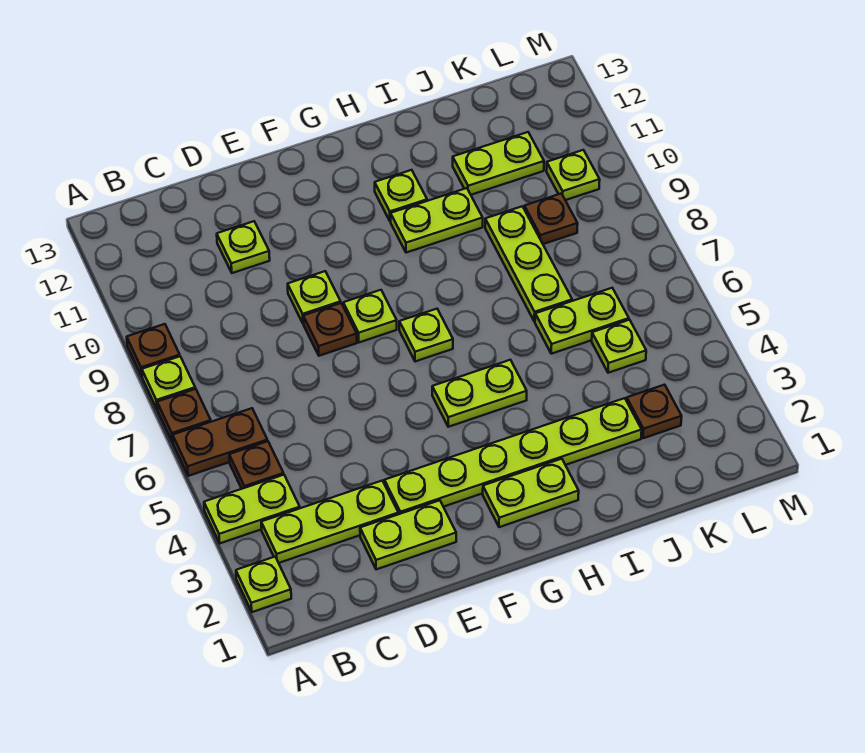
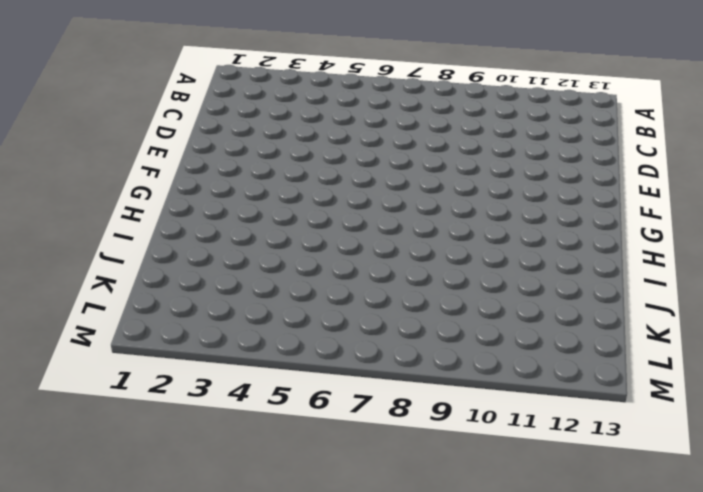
none -> lime plate A2 level 1
none -> lime plate A4:B4 level 1
none -> brown plate A6:B6 level 1

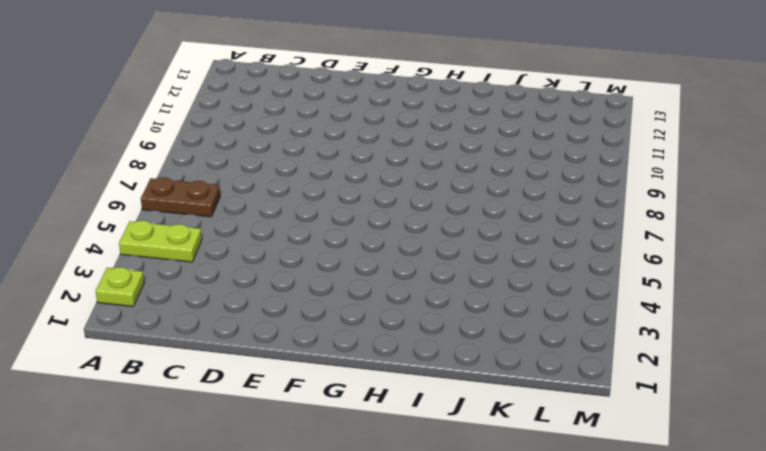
none -> brown plate A7 level 1
none -> lime plate A8 level 1
none -> brown plate A9 level 1

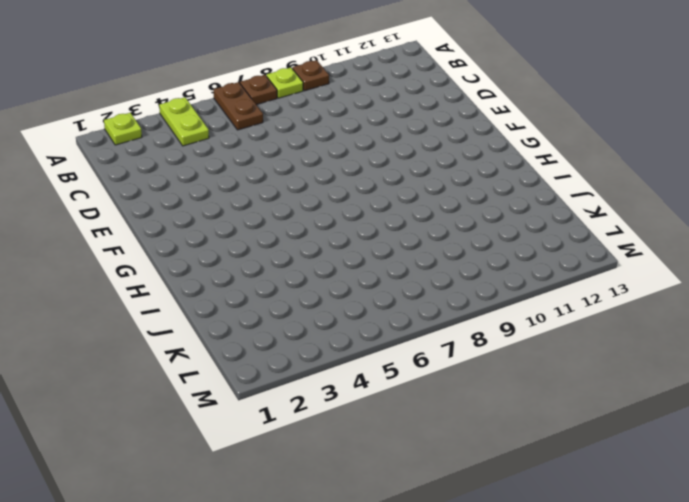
none -> lime plate B3:D3 level 1
none -> brown plate B5 level 1
none -> lime plate D2:E2 level 1

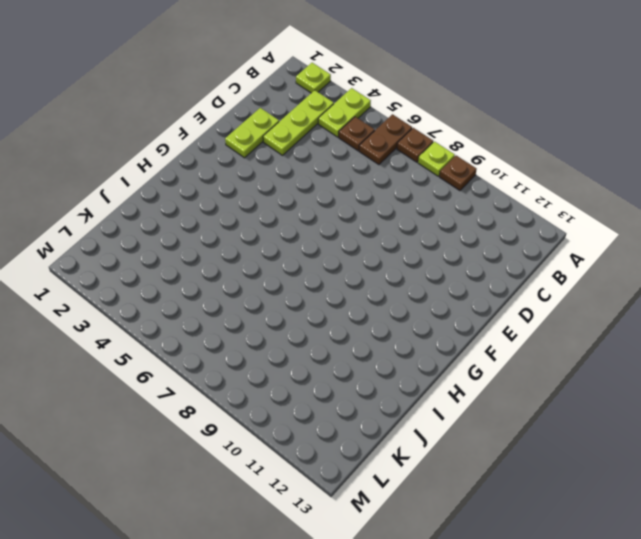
none -> lime plate D11 level 1
none -> lime plate E3:J3 level 1
none -> brown plate E8 level 1

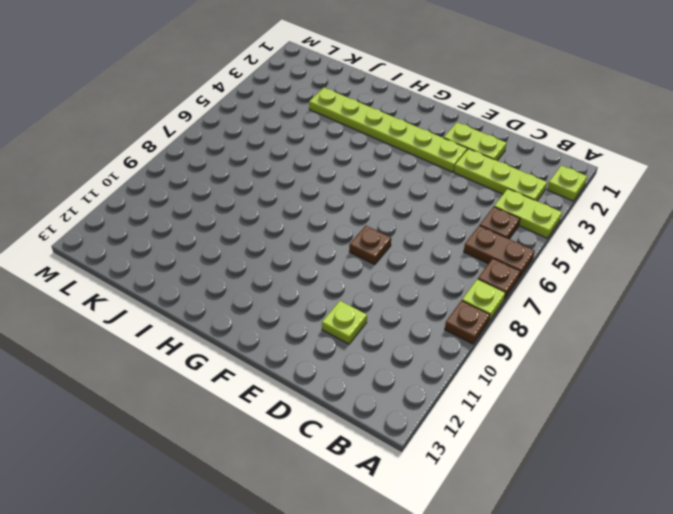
none -> lime plate E9 level 1
none -> lime plate F8 level 1
none -> lime plate G2:H2 level 1

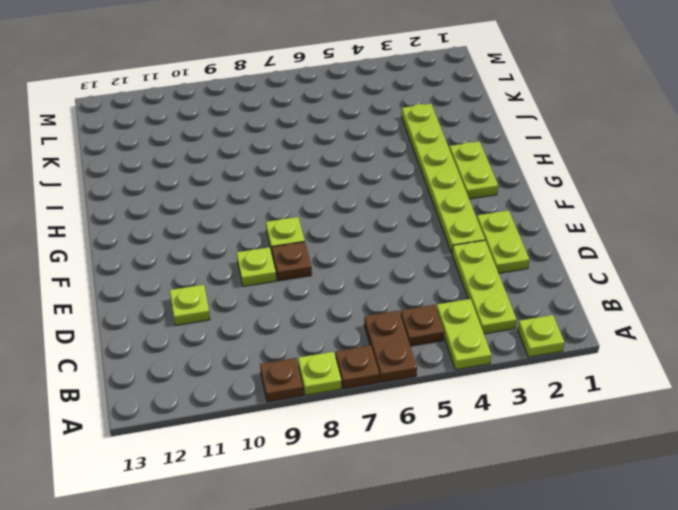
none -> lime plate G5:H5 level 1
none -> lime plate G7 level 1
none -> lime plate H10:I10 level 1

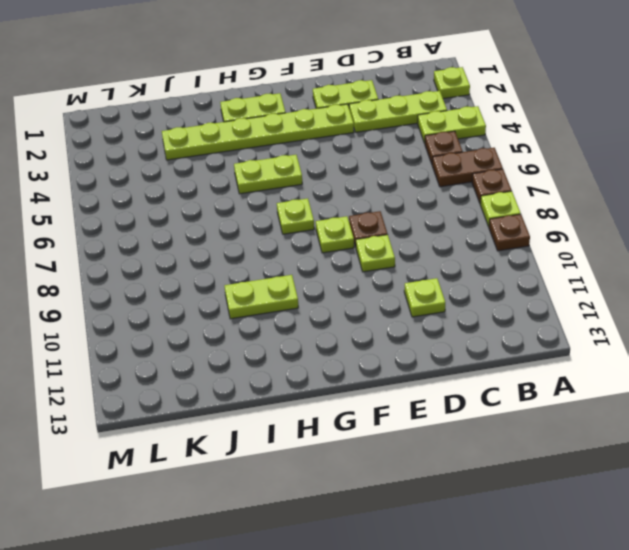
none -> lime plate H11 level 1
none -> lime plate J6:K6 level 1
none -> lime plate J7:J9 level 1

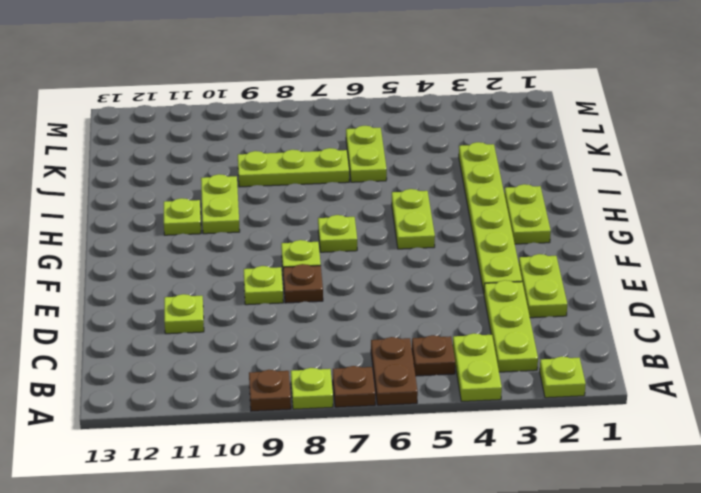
none -> lime plate J11:K11 level 1
none -> brown plate K3 level 1
none -> lime plate K5 level 1

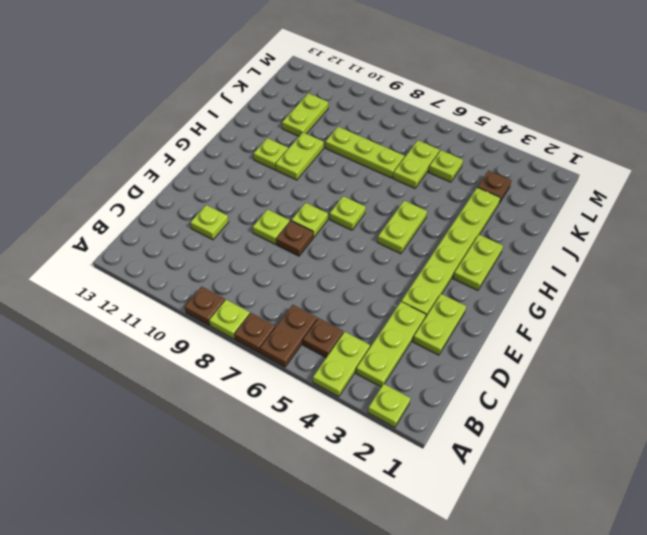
none -> brown plate K9 level 1
none -> lime plate L10 level 1

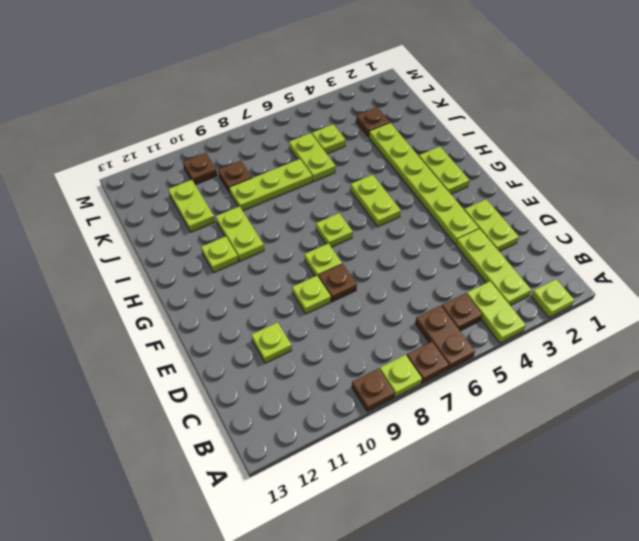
brown plate L10 level 1 -> lime plate L10 level 1

